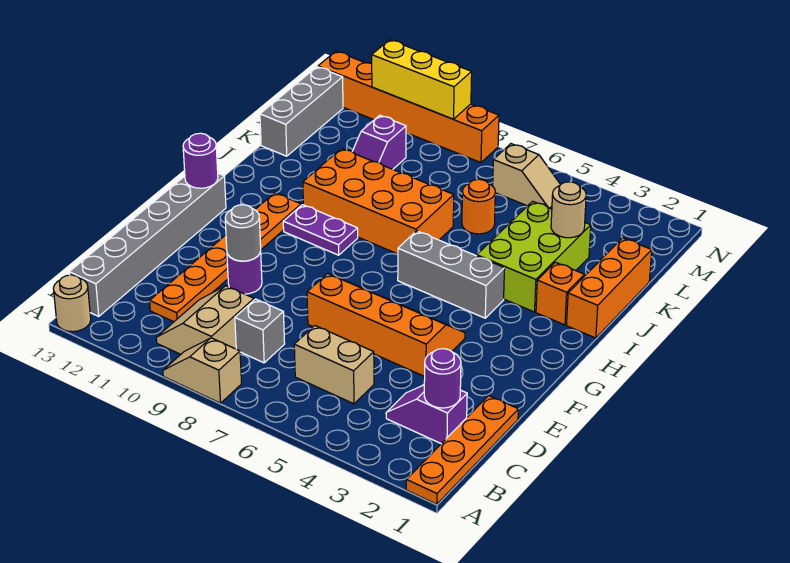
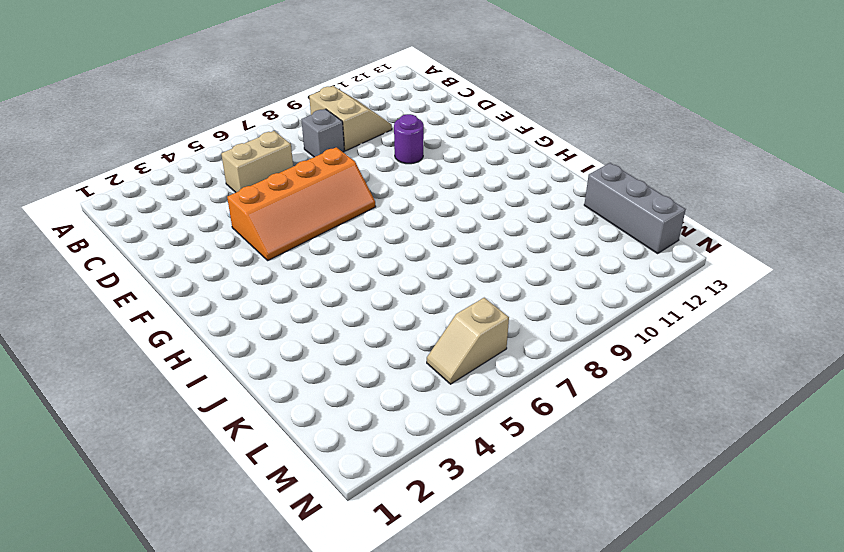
none -> orange plate A1:D1 level 1
none -> tan slope A8:A9 level 1 top 8
none -> tan round brick A13 level 1

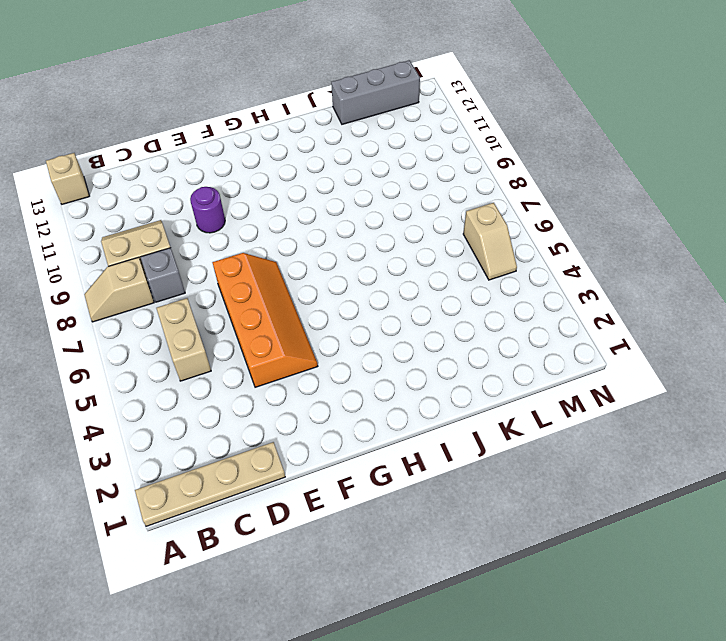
tan plate A1:D1 level 1 -> orange plate A1:D1 level 1
tan slope A8:B8 level 1 top B -> tan slope A8:A9 level 1 top 8
tan brick A13 level 1 -> tan round brick A13 level 1
none -> grey brick B13:G13 level 1
none -> purple slope C2:C3 level 1 top 2
none -> orange plate C11:H11 level 1

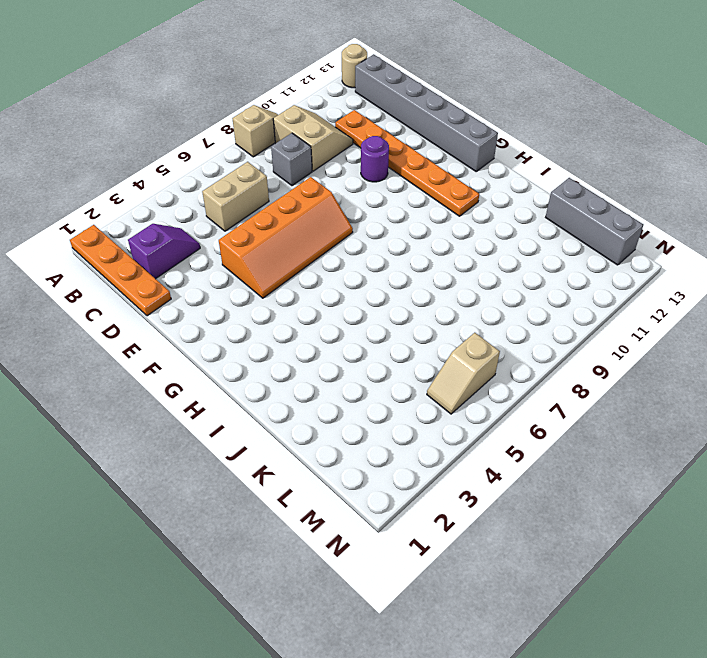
none -> grey brick H4:H6 level 1
none -> purple plate H9:H10 level 1
none -> orange brick I1:K1 level 1

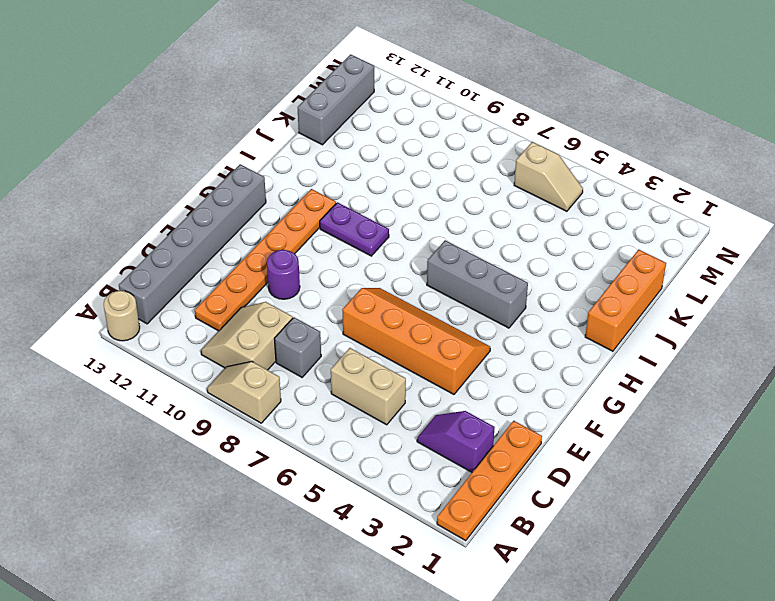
none -> orange brick I2 level 1
none -> lime brick I3:K4 level 1
none -> orange brick I7:J10 level 1

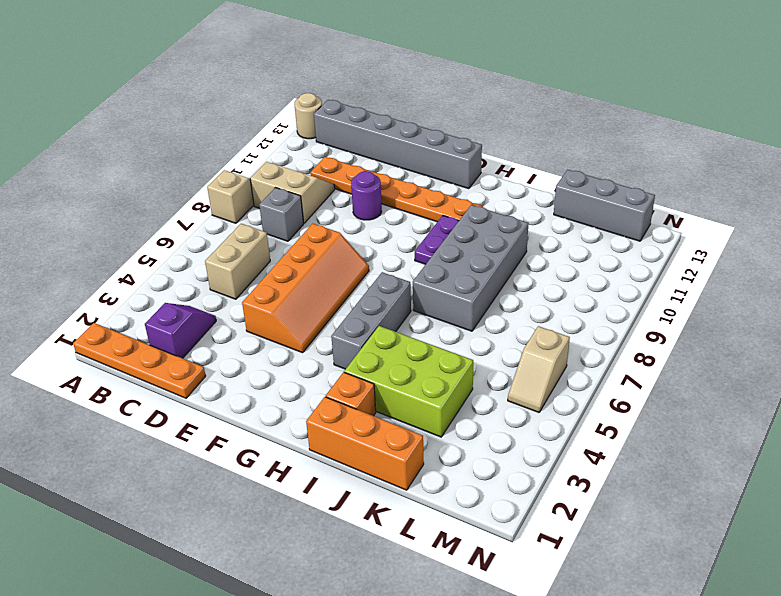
grey brick I7:J10 level 1 -> orange brick I7:J10 level 1
none -> orange round brick K6 level 1
none -> purple slope K10:L10 level 1 top L
none -> orange brick N8:N13 level 1

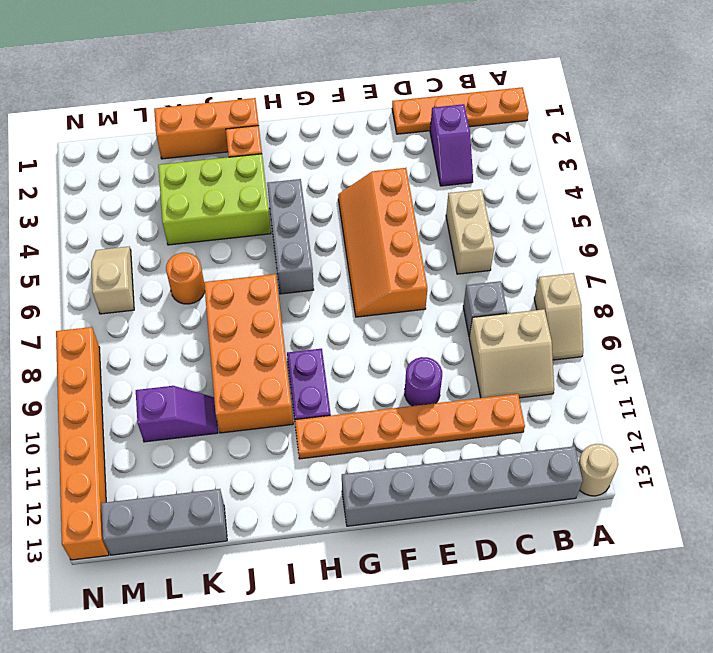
none -> purple round brick C2 level 2
none -> grey round brick E10 level 2
none -> purple round brick G13 level 2

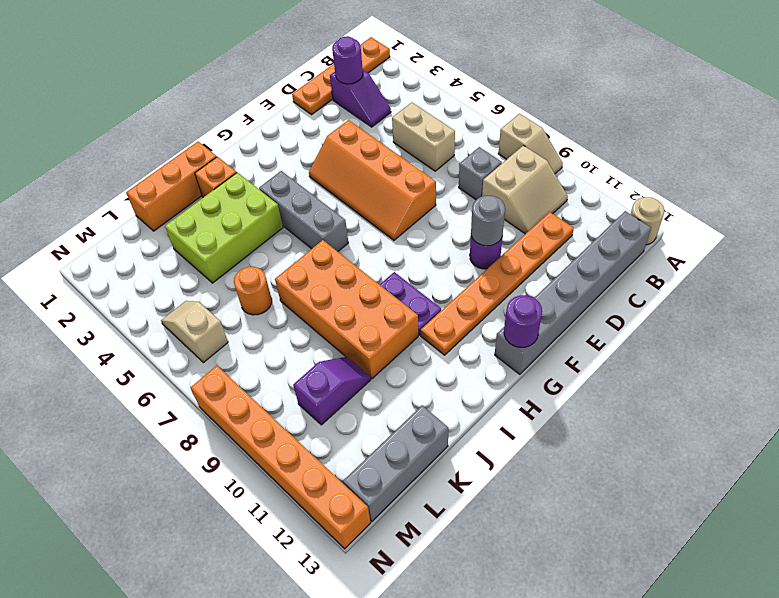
none -> tan round brick K3 level 2
none -> yellow brick N9:N11 level 2

